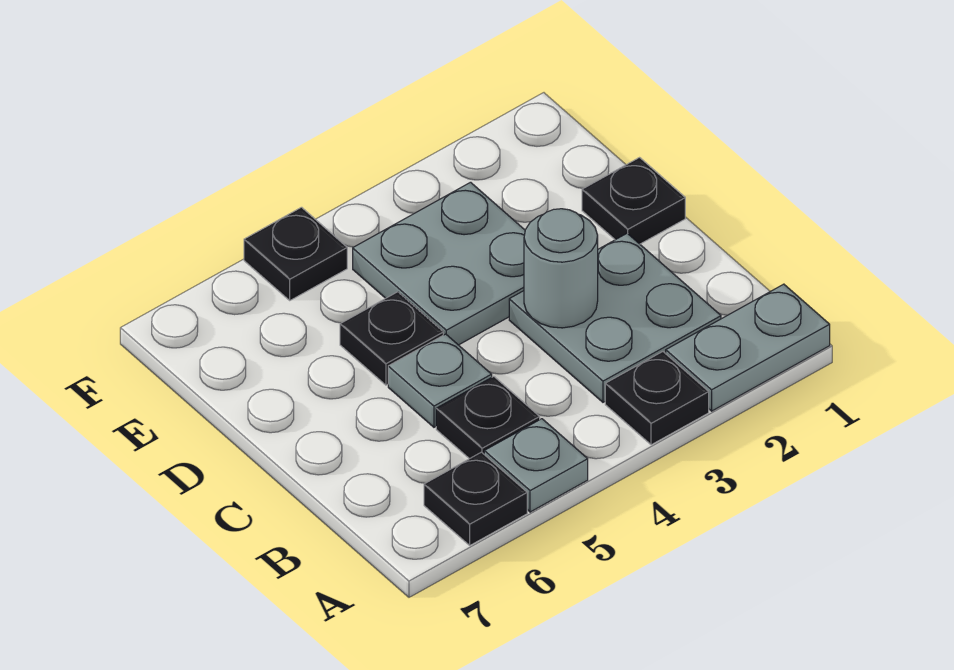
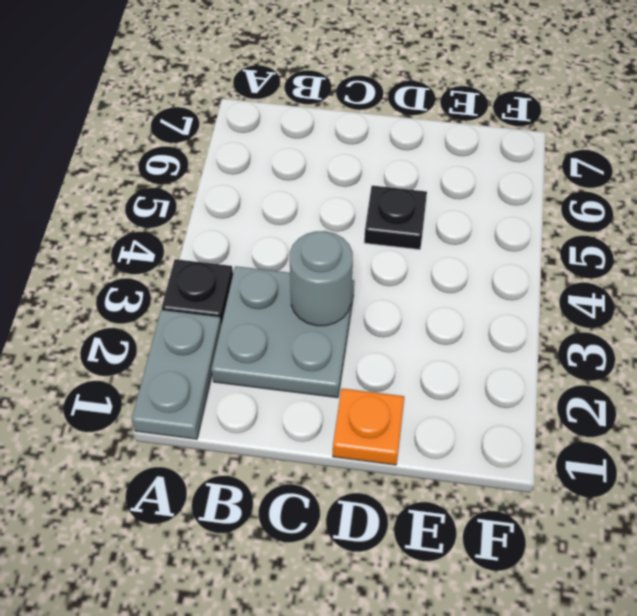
orange plate D1 level 1 -> black plate D1 level 1
none -> grey plate A5 level 1
none -> black plate A6 level 1
none -> black plate B5 level 1

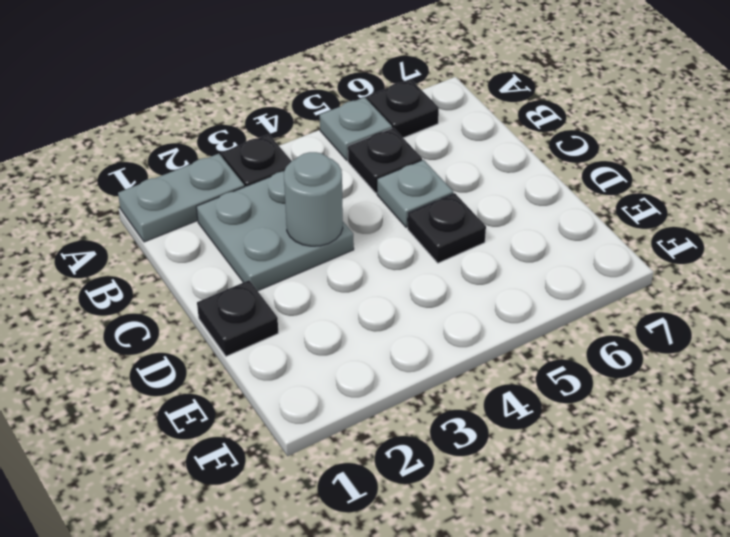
none -> grey plate D3:E4 level 1
none -> black plate F5 level 1

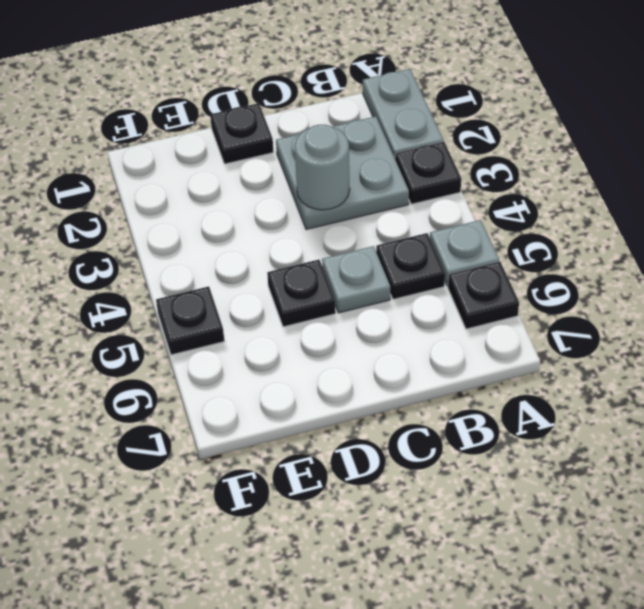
none -> grey plate D3:E4 level 1

